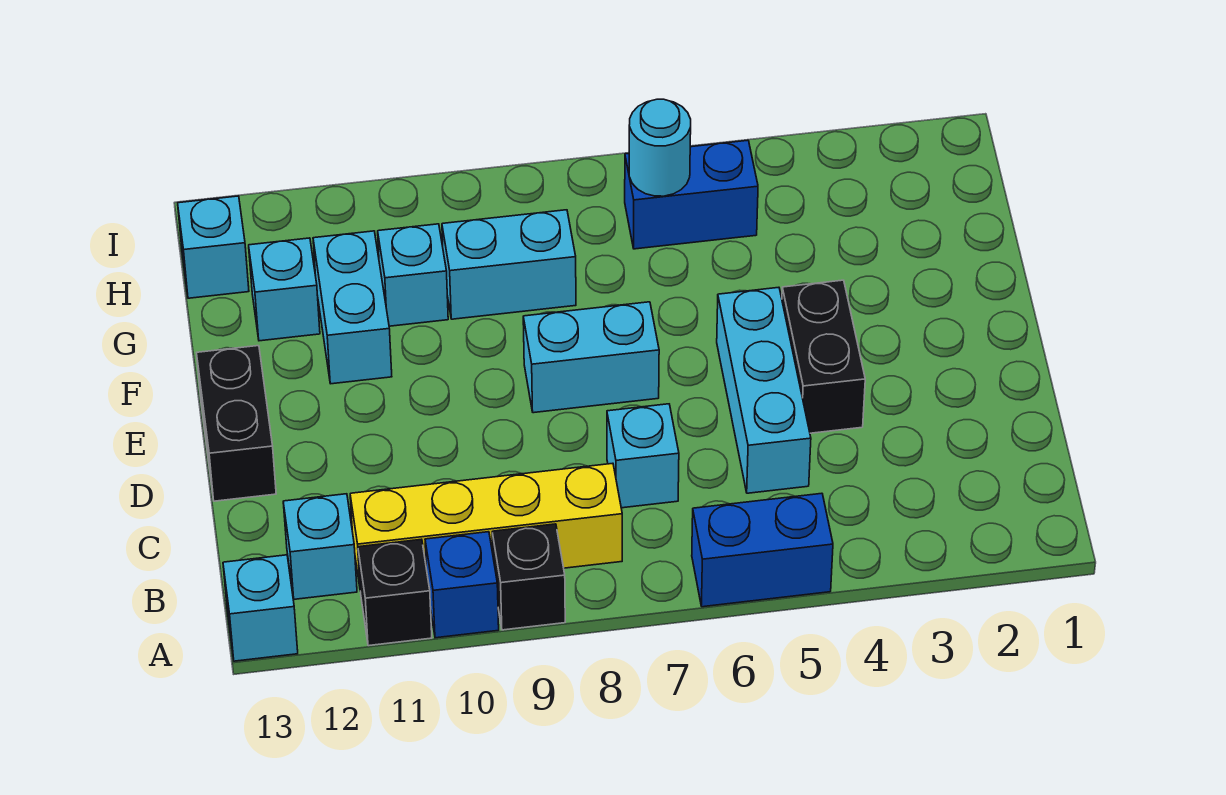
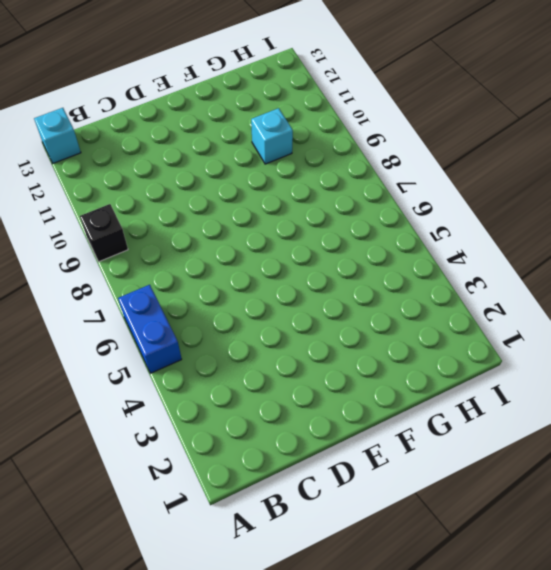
none -> blue brick A10 level 1
none -> black brick A11 level 1
none -> yellow brick B8:B11 level 1

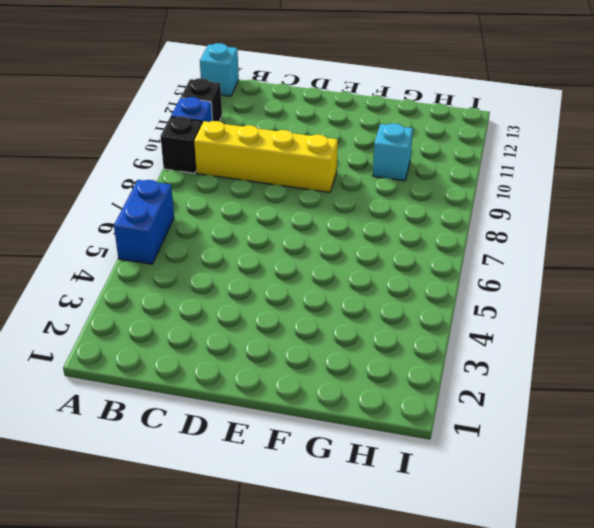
yellow brick B9:E9 level 1 -> yellow brick B8:B11 level 1
none -> cyan brick B12 level 1
none -> cyan brick C5:E5 level 1
none -> cyan brick C7 level 1

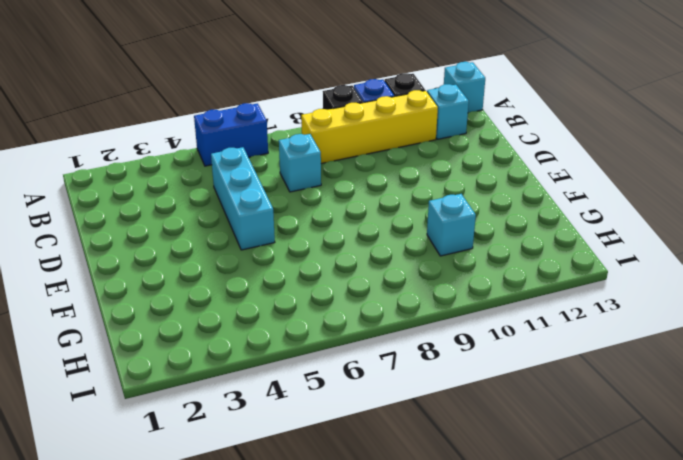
none -> black brick D4:E4 level 1
none -> black brick D13:E13 level 1
none -> cyan brick E7:E8 level 1

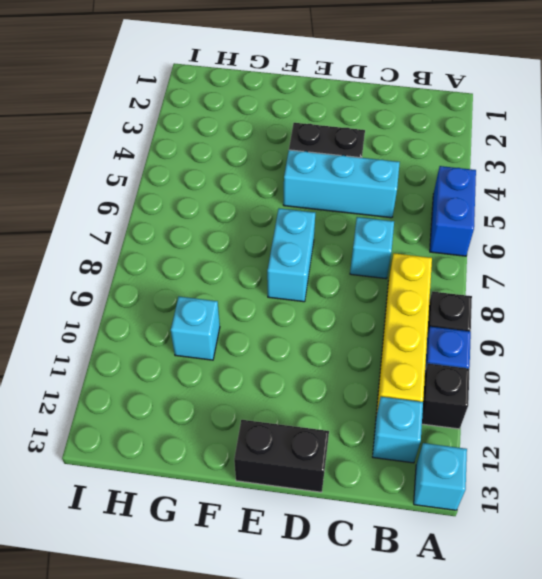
none -> cyan brick F11:G11 level 1
none -> cyan brick G8:G9 level 1
none -> cyan brick G12 level 1

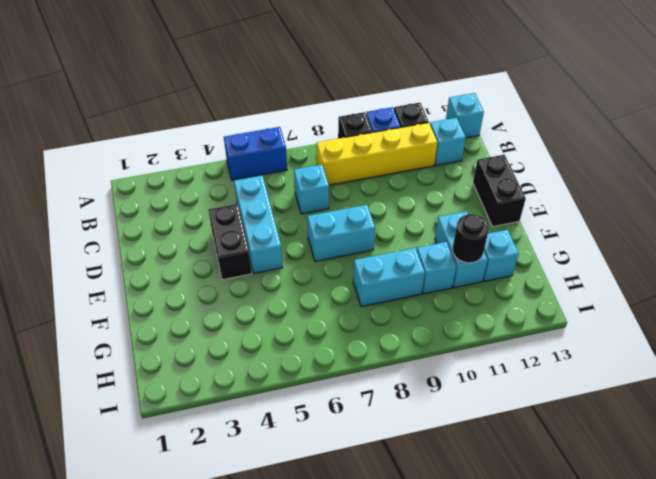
black round brick G11 level 2 -> none
none -> blue brick H5:H6 level 1
none -> cyan brick H13 level 1
none -> cyan round brick H6 level 2

